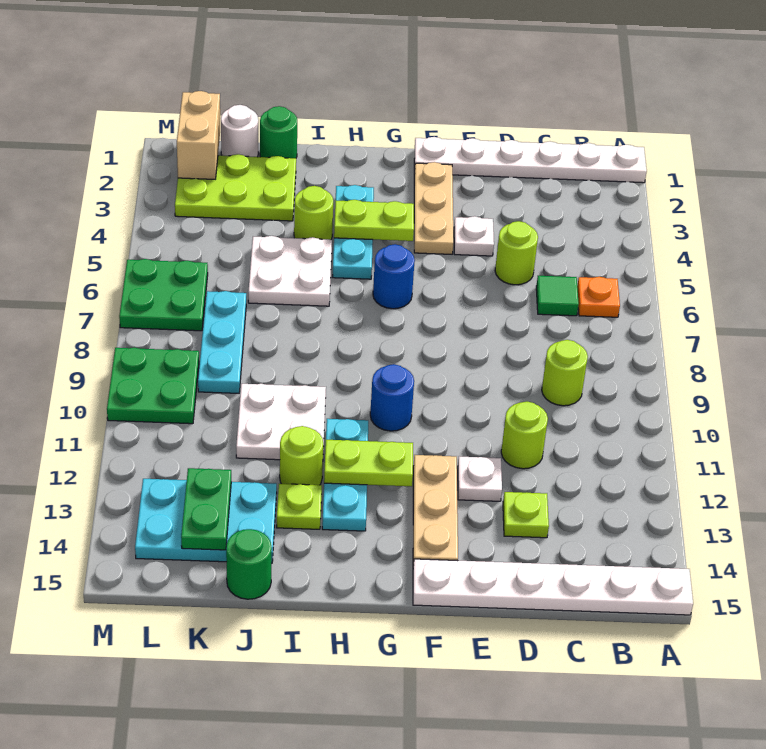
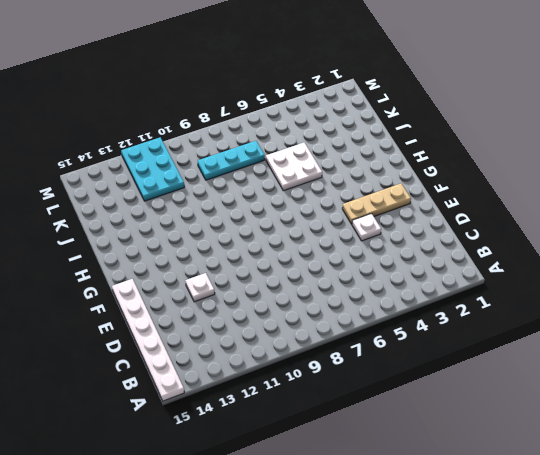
cyan plate K11:M12 level 1 -> cyan plate J13:L14 level 1
none -> white plate A1:F1 level 1
none -> orange plate B6 level 1
none -> green tile C6 level 1
none -> lime round brick C9 level 1

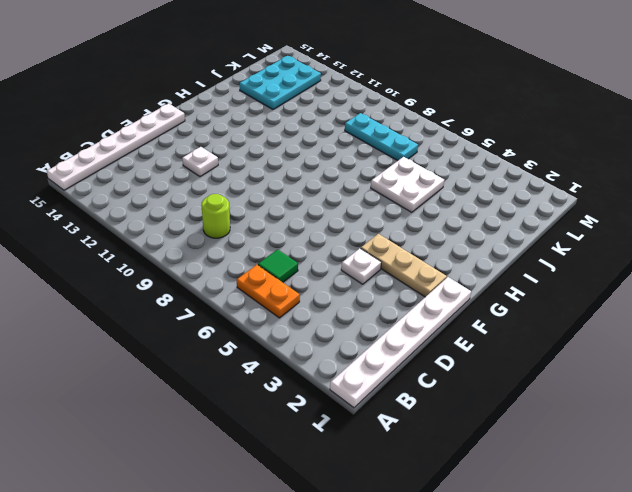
orange plate B5:B6 level 1 -> orange plate B6 level 1
none -> lime round brick D5 level 1
none -> lime round brick D11 level 1
none -> lime plate D13 level 1
none -> tan plate F12:F14 level 1

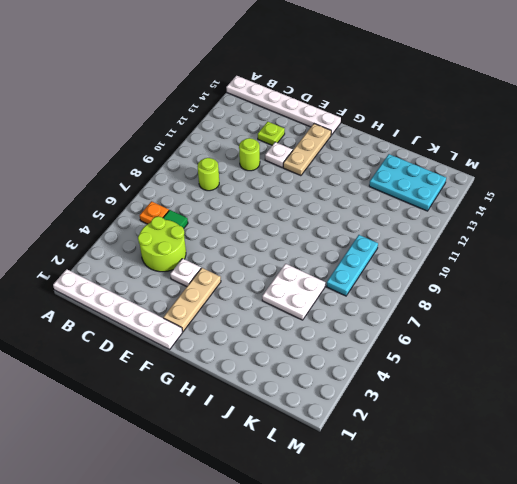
lime round brick C4:D5 level 1 -> lime round brick D5 level 1
none -> blue round brick G6 level 1
none -> blue round brick G10 level 1
none -> cyan plate H3:H5 level 1
none -> cyan plate H11:H13 level 1

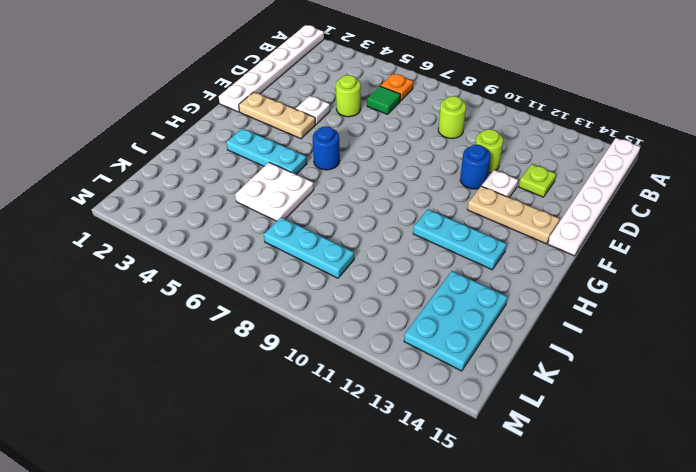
blue round brick E11 level 1 -> blue round brick G10 level 1
none -> lime round brick I4 level 1
none -> white plate I10:J11 level 1
none -> lime round brick I12 level 1
none -> lime plate I13 level 1

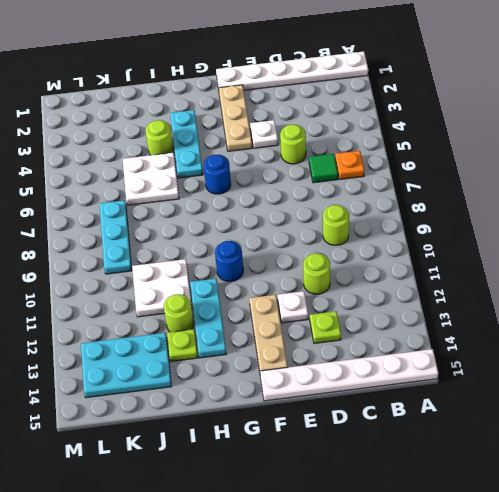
none -> green round brick J1 level 1
none -> lime plate J2:L3 level 1
none -> green round brick J15 level 1
none -> white round brick K1 level 1

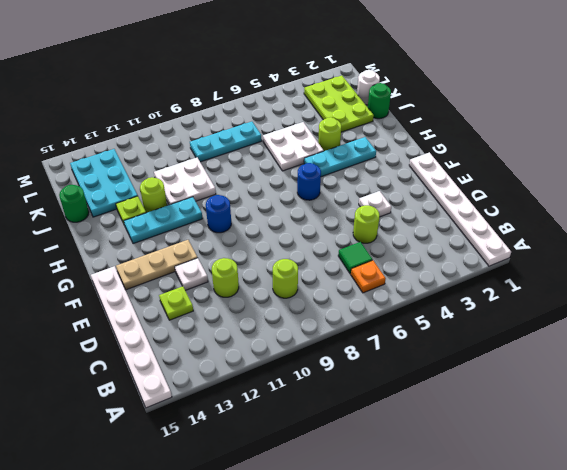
none -> tan plate F2:F4 level 1
none -> green plate L6:M7 level 1
none -> green plate L9:M10 level 1
none -> lime plate G4:H4 level 2

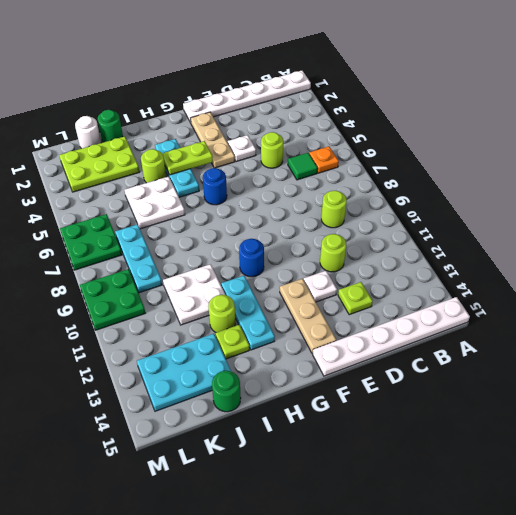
none -> lime plate G12:H12 level 2
none -> green plate K13:K14 level 2
none -> tan brick L1:L2 level 2

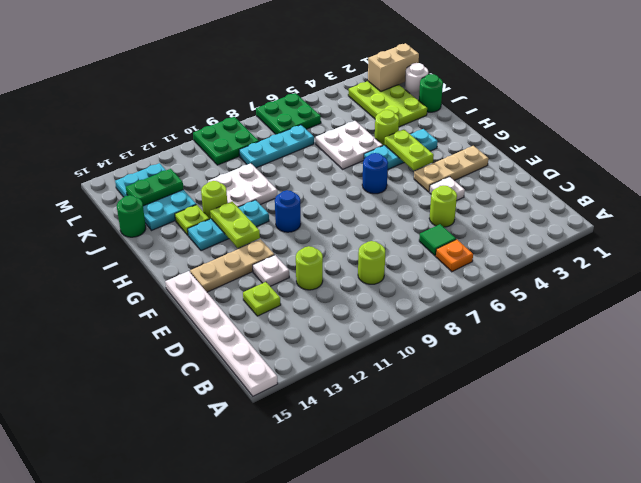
none -> white plate A1:F1 level 1

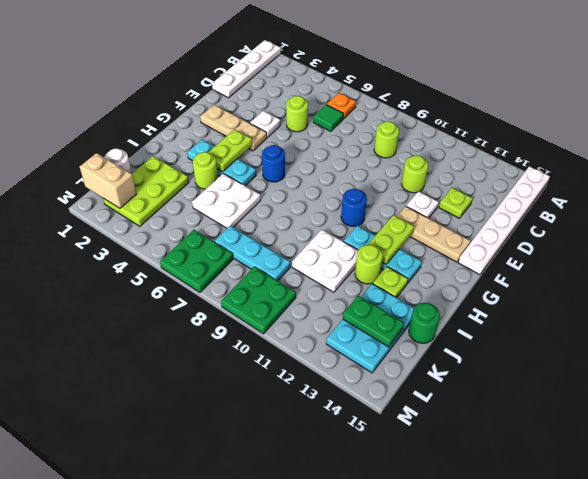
white plate A1:D1 level 1 -> white plate A1:F1 level 1
none -> green round brick J1 level 1

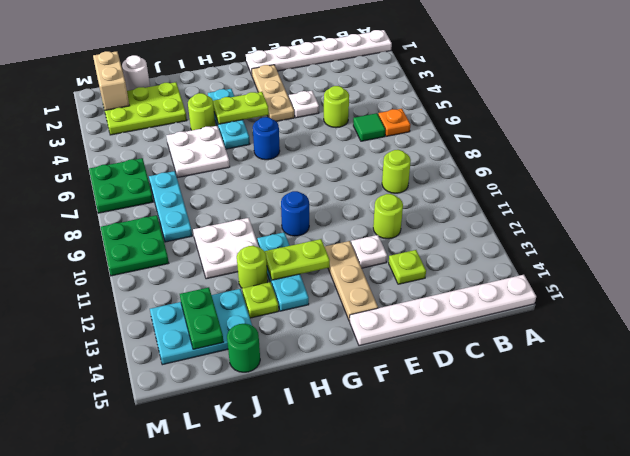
none -> green round brick J1 level 1

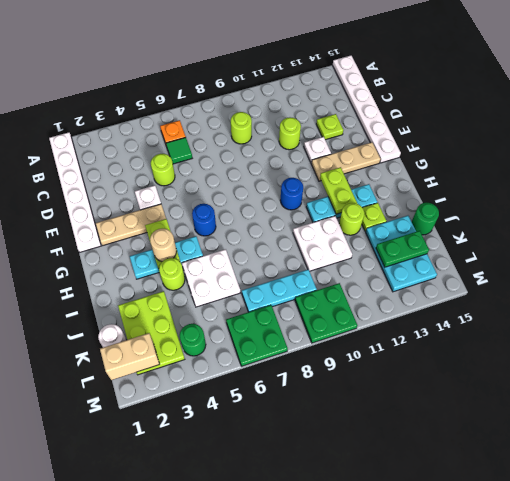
tan round brick H4 level 3 -> none
green round brick L4 level 1 -> green round brick J1 level 1

